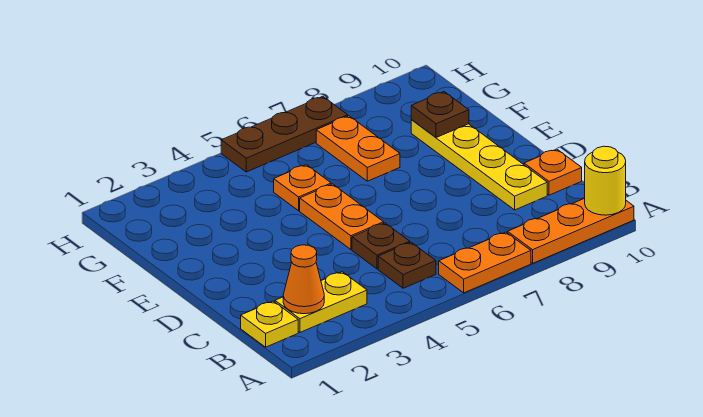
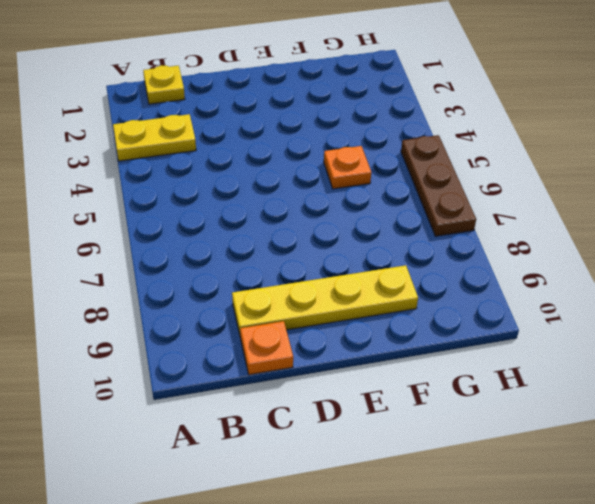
yellow plate A3:B3 level 1 -> yellow plate B2:B3 level 1
none -> orange plate A6:A7 level 1
none -> orange plate A8:A10 level 1
none -> brown plate B5 level 1

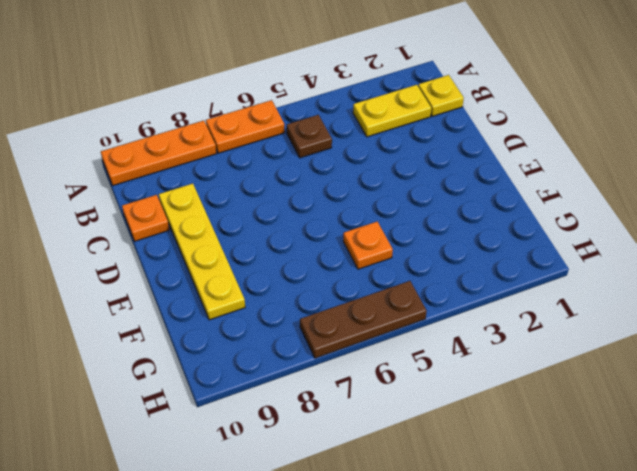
none -> brown plate C5 level 1
none -> orange plate D5:E5 level 1
none -> orange plate F7:G7 level 1

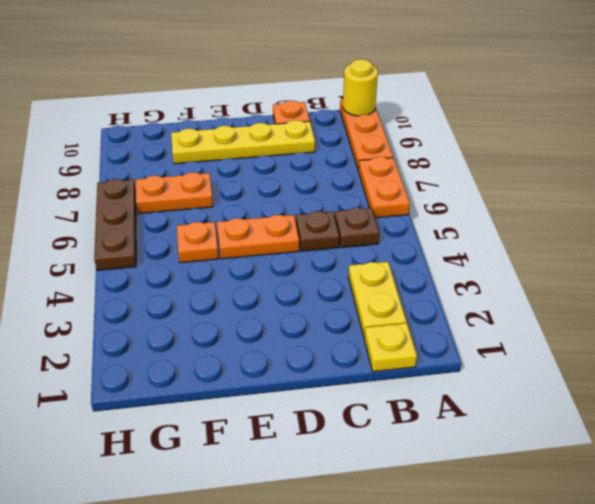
none -> orange cone B2 level 2
none -> brown plate F9 level 2

